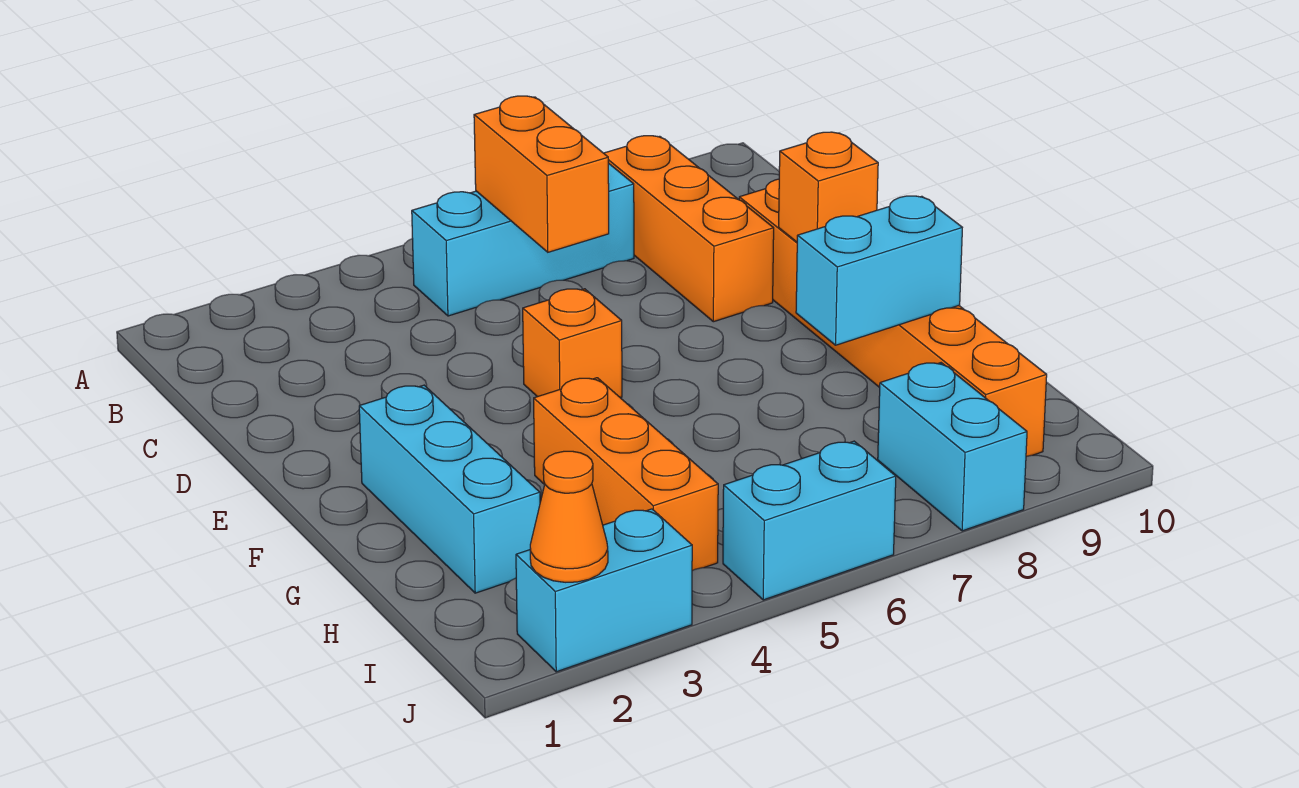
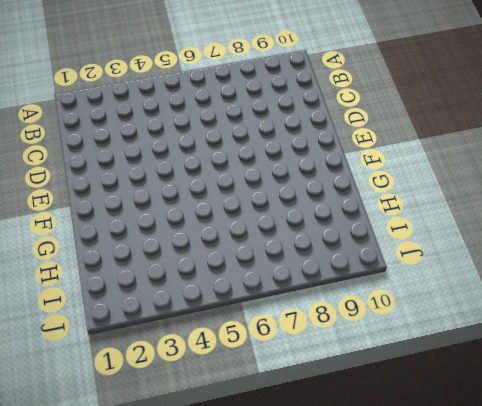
none -> cyan brick B5:B7 level 1
none -> orange brick B8:D8 level 1
none -> orange brick D9:I9 level 1

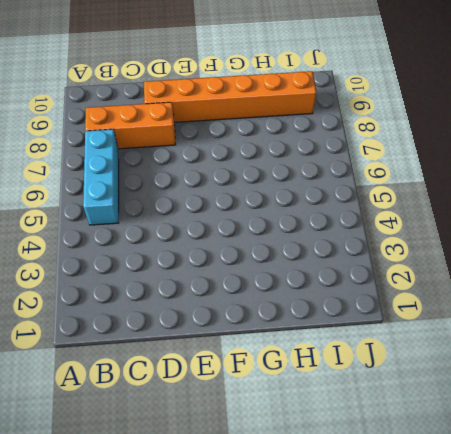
none -> orange brick E5 level 1
none -> cyan brick F2:H2 level 1
none -> orange brick G4:I4 level 1

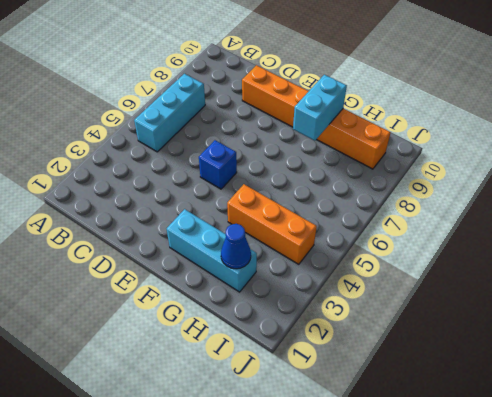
blue brick E5 level 1 -> orange brick E5 level 1
blue cone H2 level 2 -> none
none -> orange brick B8:D8 level 1
none -> cyan brick I8:J8 level 1
none -> cyan brick J2:J3 level 1

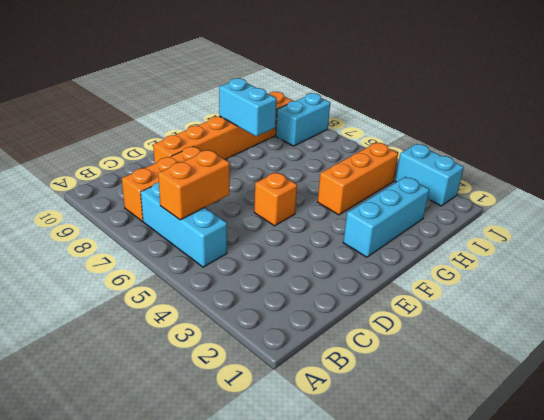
none -> cyan brick J5:J6 level 1
none -> orange brick E9 level 2
none -> orange cone J2 level 2

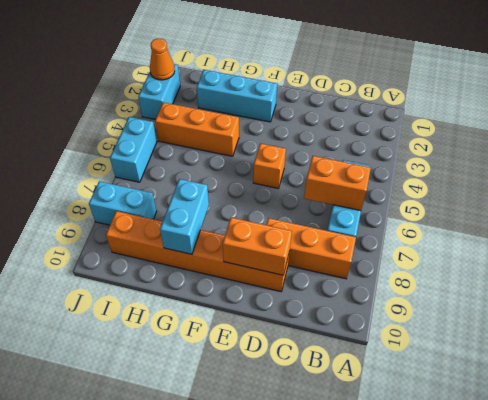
orange brick D9:E9 level 2 -> orange brick E9 level 2

